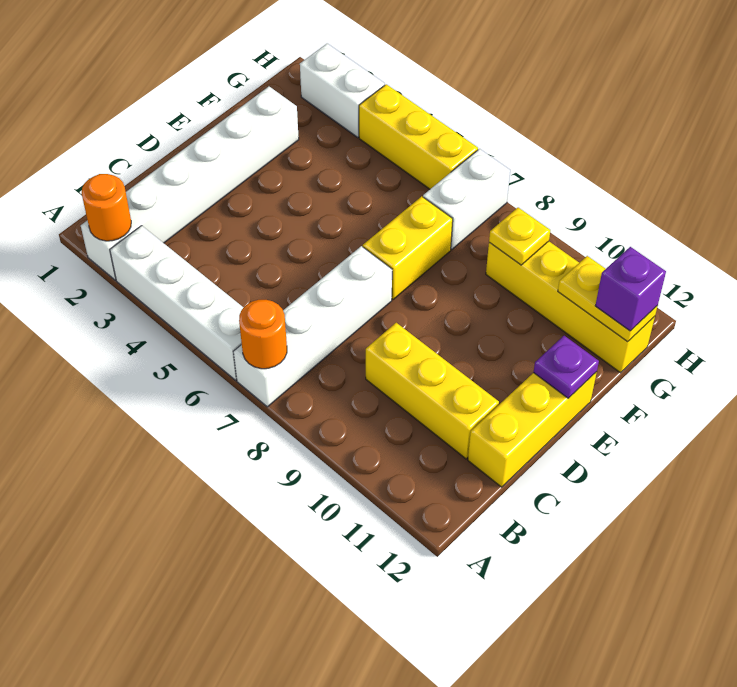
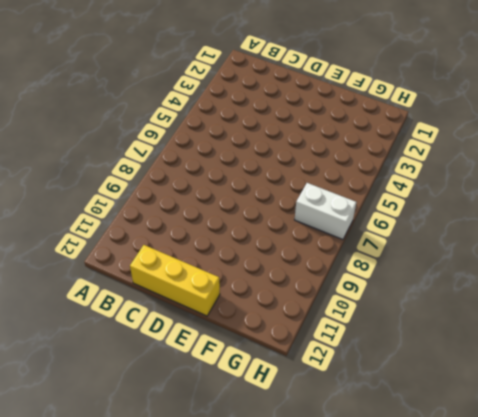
none -> white brick A2:F2 level 1
none -> white brick A3:A6 level 1
none -> white brick A7:D7 level 1

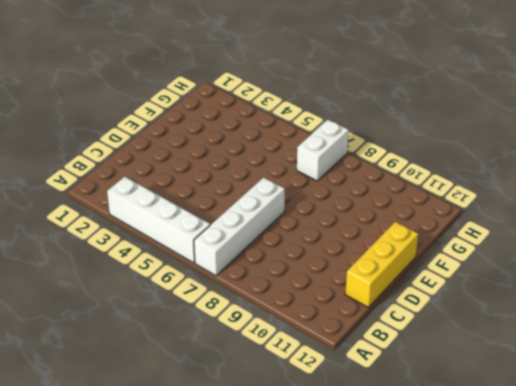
none -> white brick A2:F2 level 1
none -> yellow brick C9:C11 level 1
none -> yellow brick E7:F7 level 1

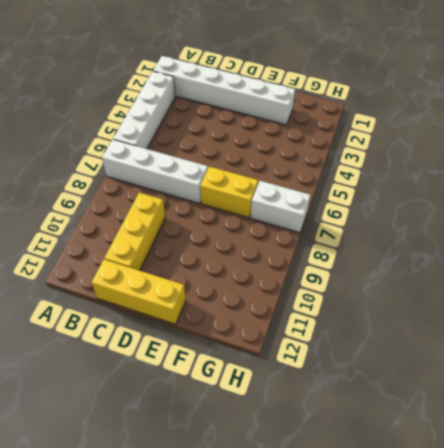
none -> yellow brick G9:G12 level 1
none -> white brick H2:H3 level 1
none -> yellow brick H4:H6 level 1

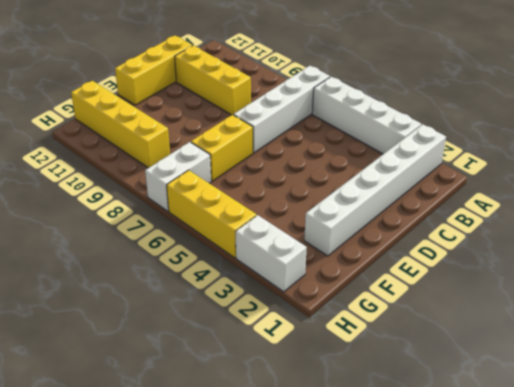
none -> orange round brick A2 level 2
none -> orange round brick A7 level 2
none -> purple plate E12 level 2

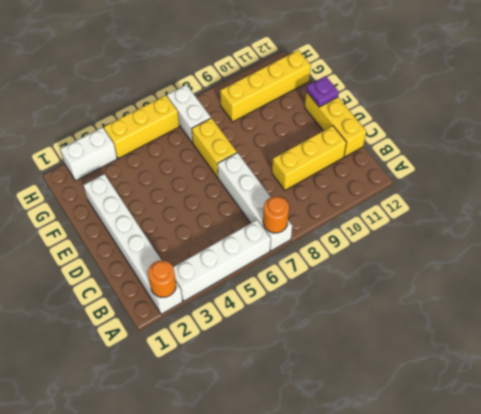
none -> yellow plate G9 level 2
none -> yellow plate G11:G12 level 2
none -> purple brick G12 level 3

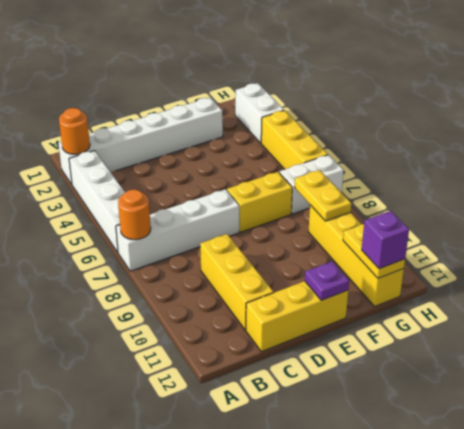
yellow plate G8:G9 level 2 -> yellow plate G9 level 2

